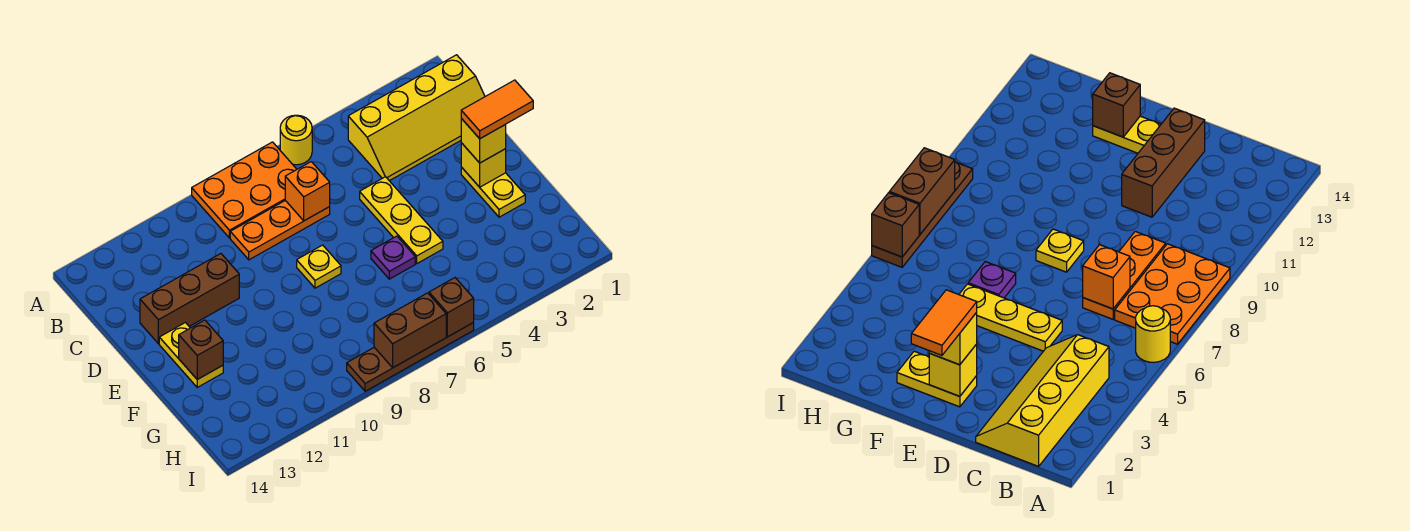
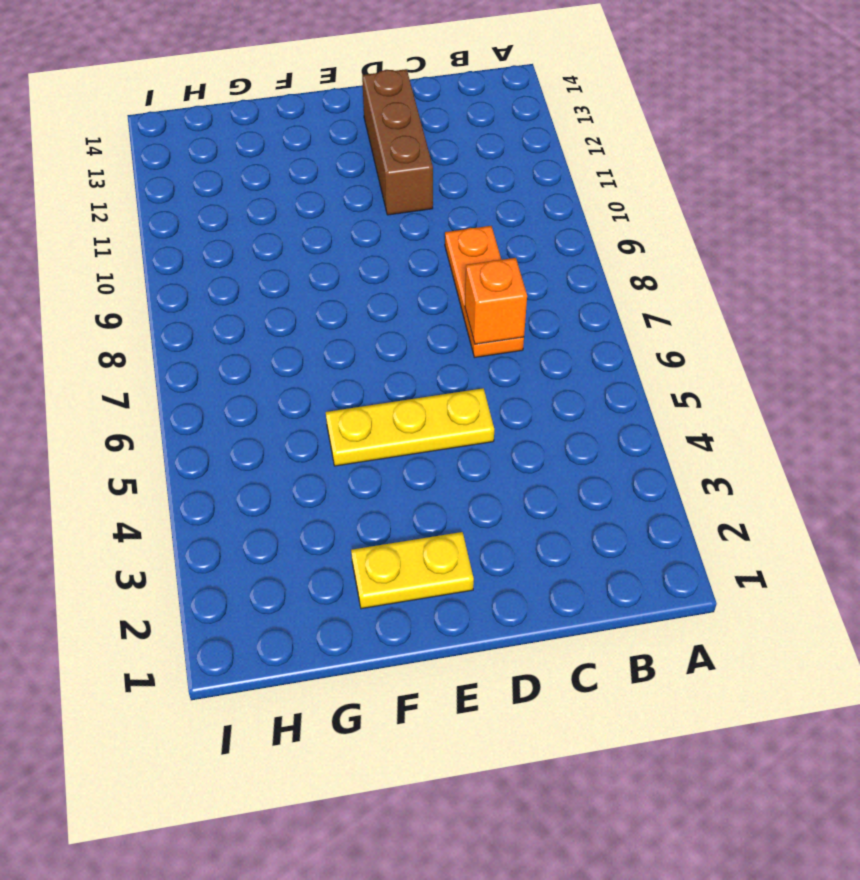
none -> yellow round brick A6 level 1
none -> orange plate A7:B9 level 1
none -> yellow slope B1:C4 level 1 top B

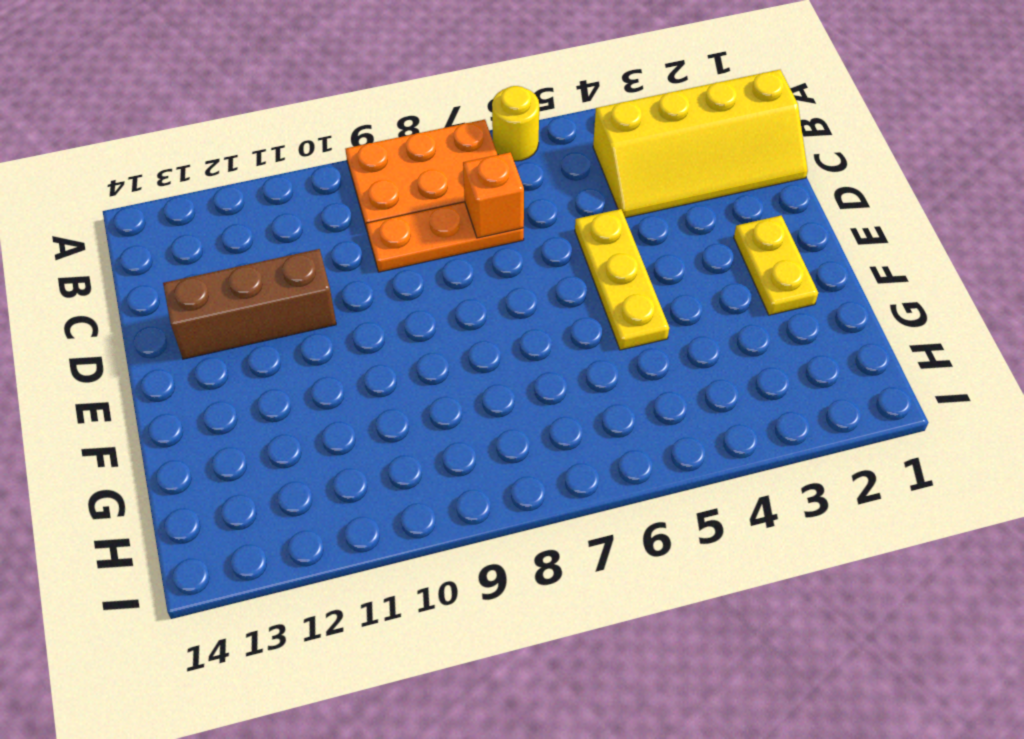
none -> yellow plate E8 level 1
none -> yellow plate E13:F13 level 1
none -> purple plate F6 level 1

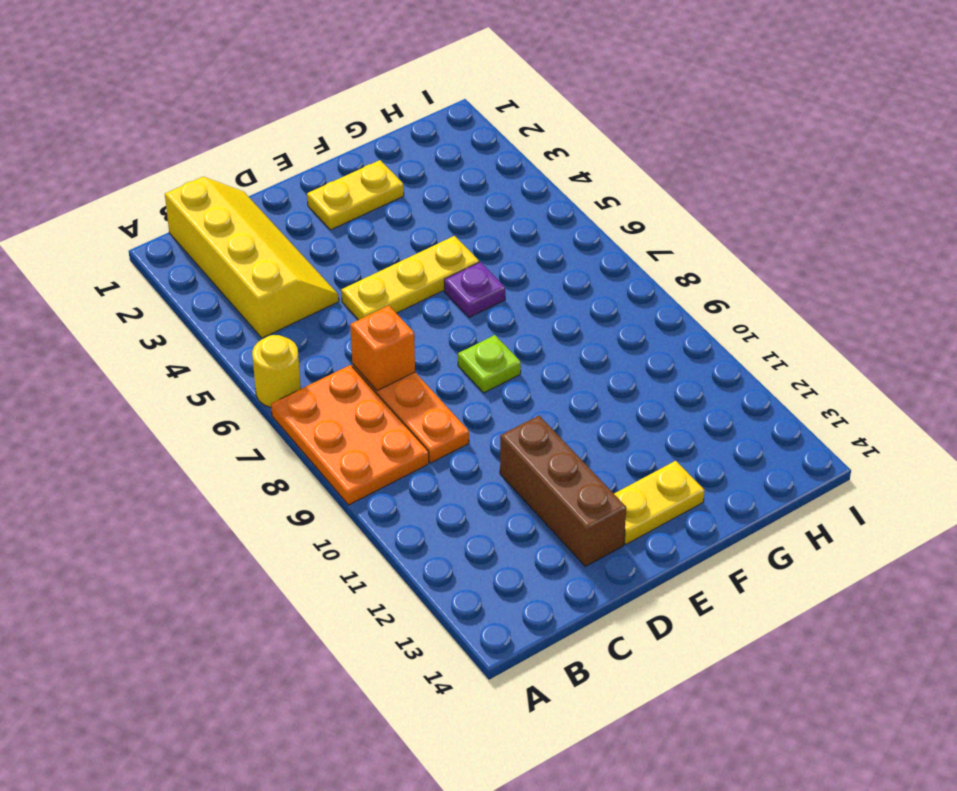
lime plate E8 level 1 -> yellow plate E8 level 1
none -> brown plate I6:I9 level 1
none -> yellow brick E2 level 2
none -> brown brick F13 level 2

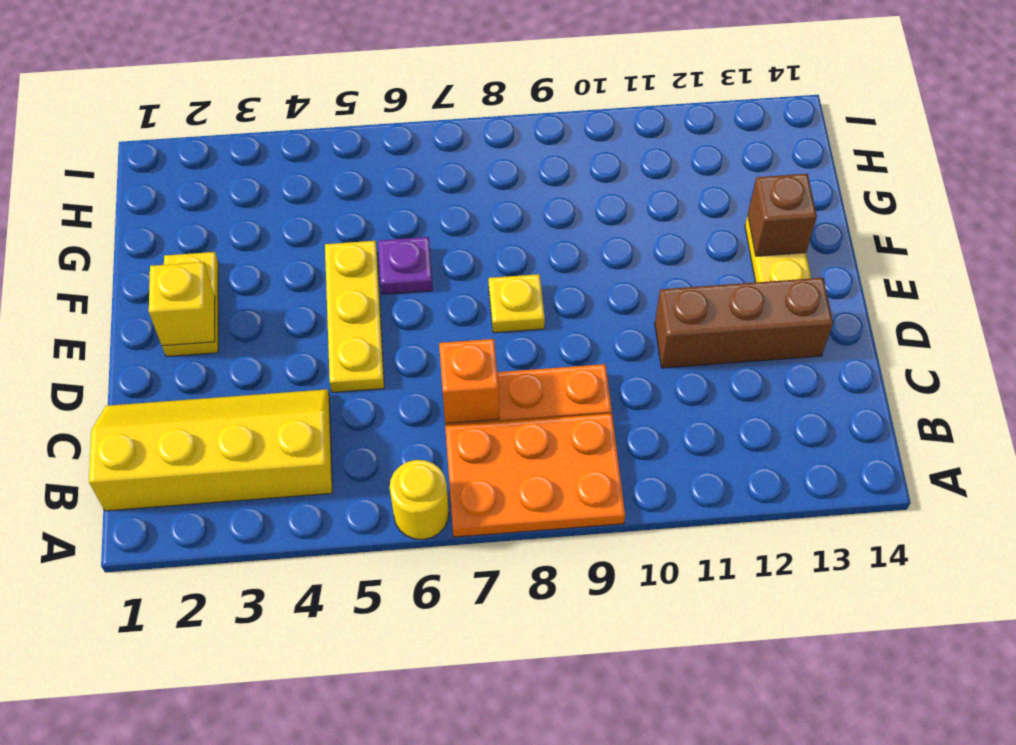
none -> brown plate I6:I9 level 1
none -> brown brick I6 level 2
none -> brown brick I7:I8 level 2

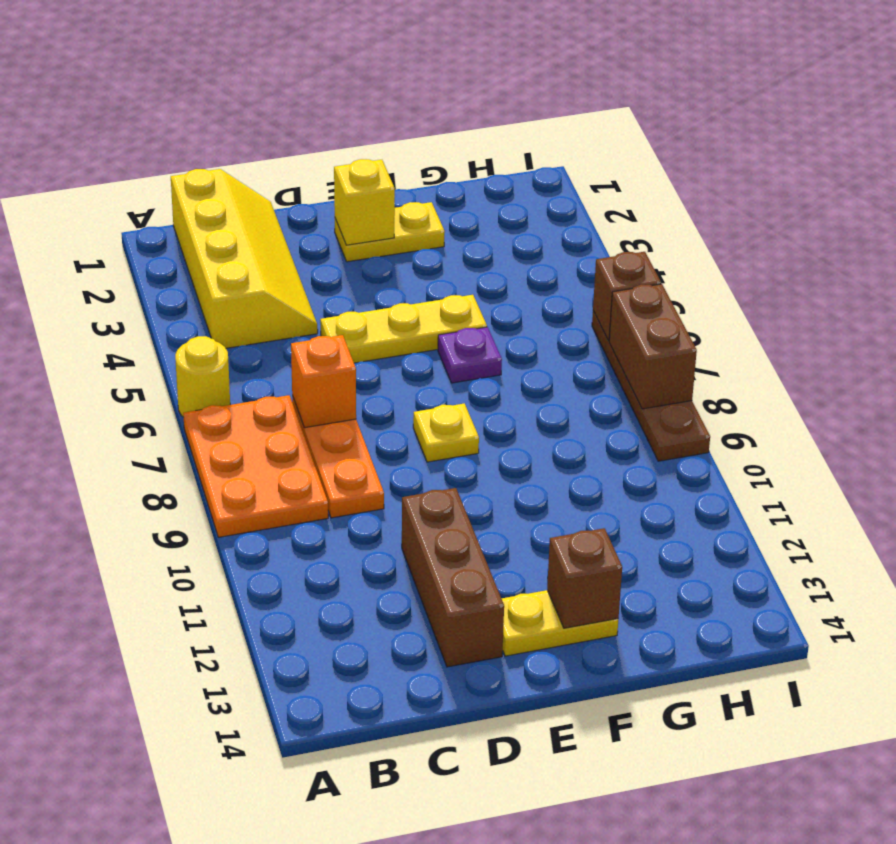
none -> yellow brick E2 level 3
none -> orange tile E1:E2 level 4

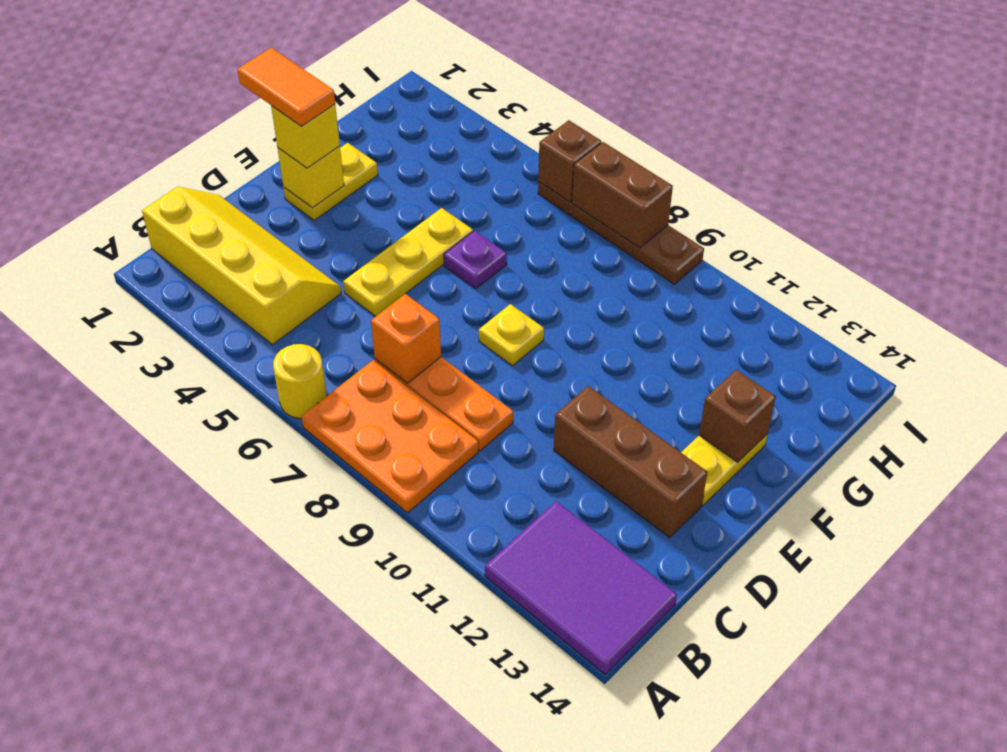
purple tile A12:B14 level 1 -> none

